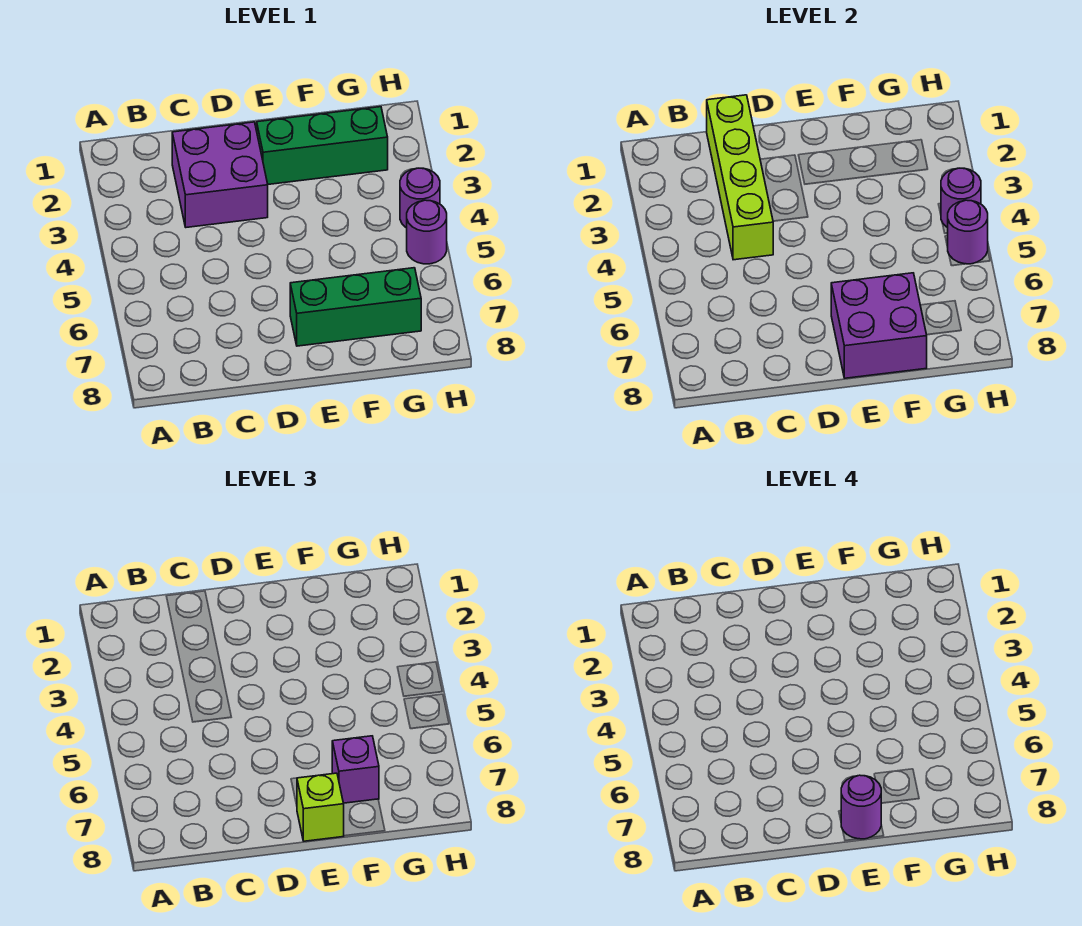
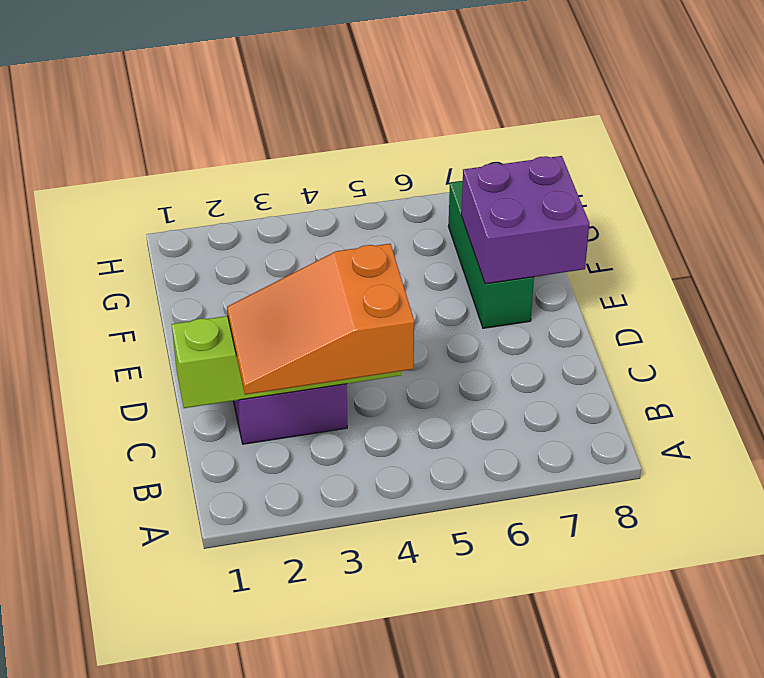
orange slope B2:C4 level 3 top 4 -> none
none -> green brick E2:G2 level 1
none -> purple round brick H4 level 1
none -> purple round brick H5 level 1

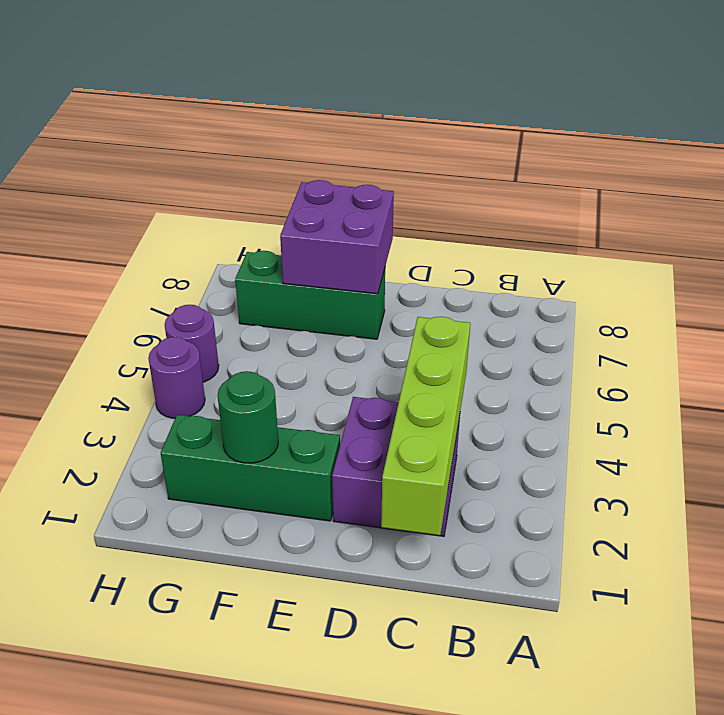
green round brick F2 level 2 -> none
none -> purple round brick H4 level 2
none -> purple round brick H5 level 2
none -> lime brick E8 level 3

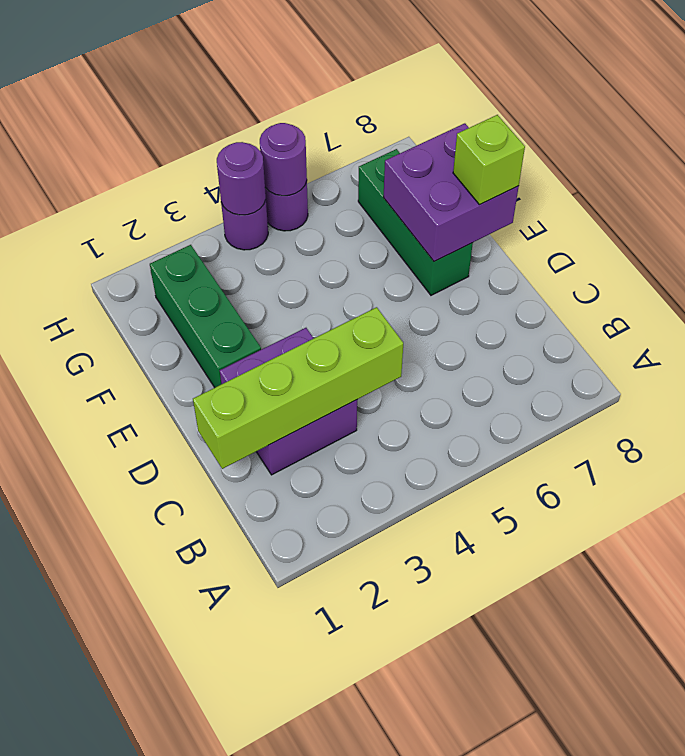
none -> purple brick F7 level 3
none -> purple round brick E8 level 4

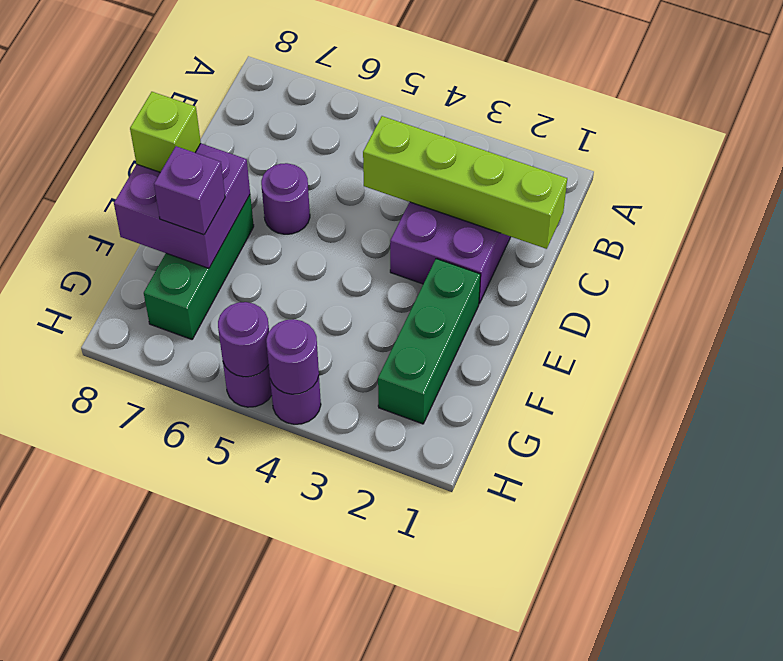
purple round brick D6 level 1 -> purple round brick E8 level 4

